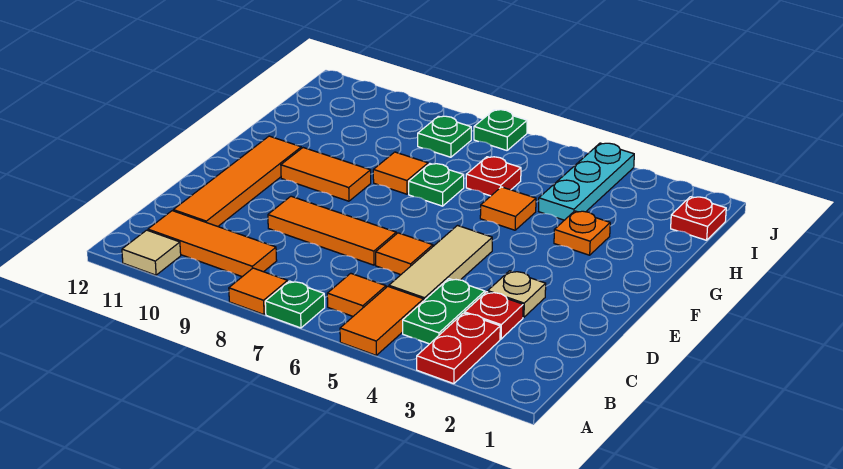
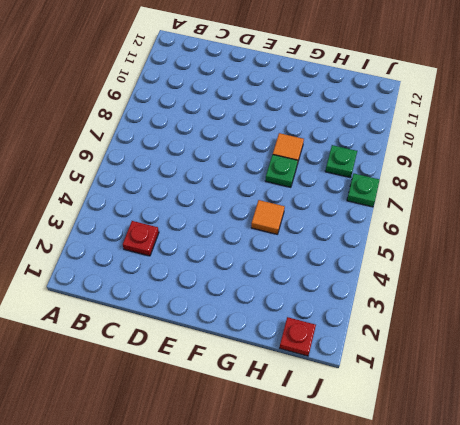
none -> red plate A3:B3 level 1
none -> orange tile A5:B5 level 1
none -> green plate A7 level 1

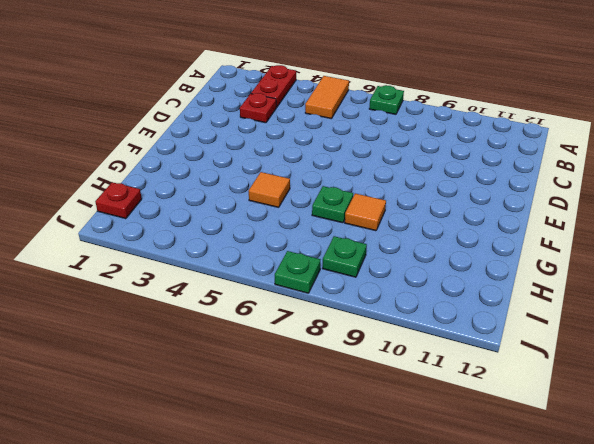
none -> orange tile A8 level 1
none -> tan tile A11 level 1
none -> green plate B4:C4 level 1

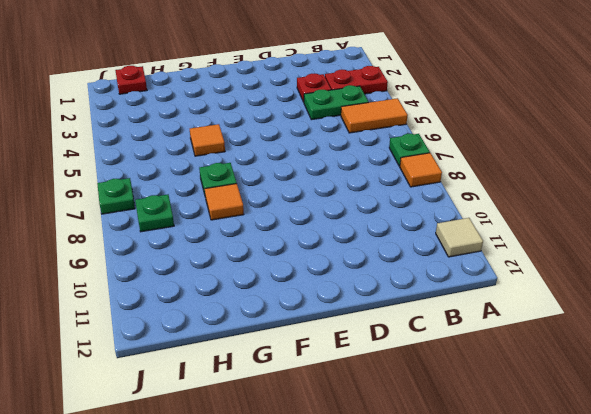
none -> orange tile B6 level 1
none -> orange tile B9:B11 level 1
none -> tan tile C5:E5 level 1

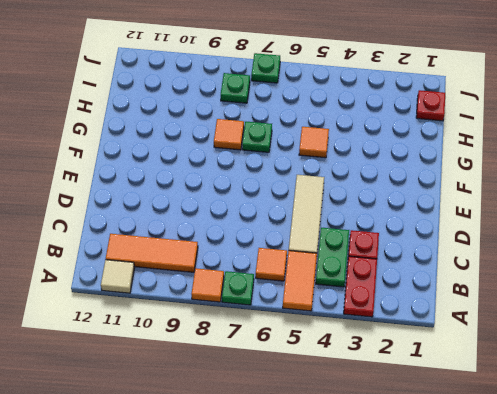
none -> orange tile C11:F11 level 1
none -> tan plate D3 level 1
none -> orange tile D6 level 1

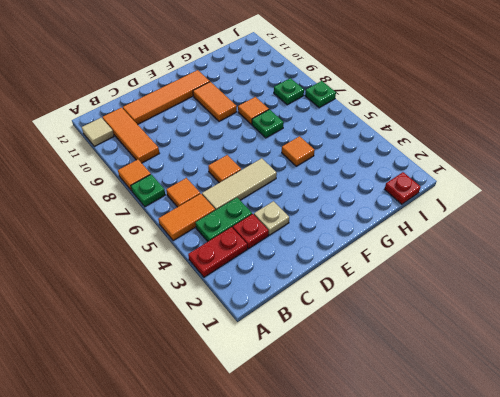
none -> orange tile D7:D9 level 1
none -> orange plate G3 level 1
none -> cyan plate H4:J4 level 1

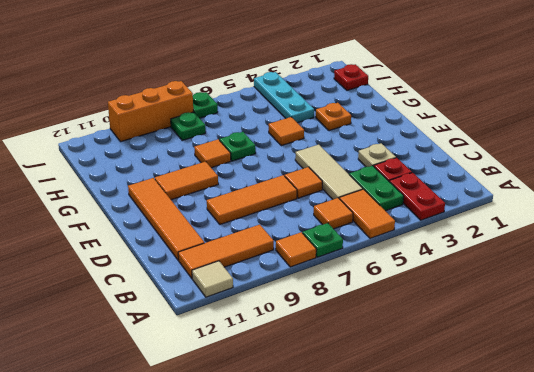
orange brick J8:J10 level 1 -> none
none -> red plate H6 level 1

